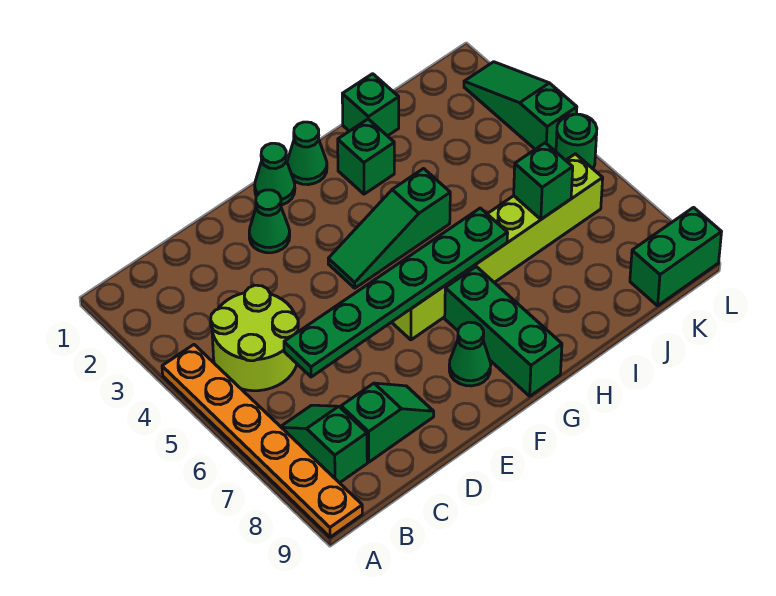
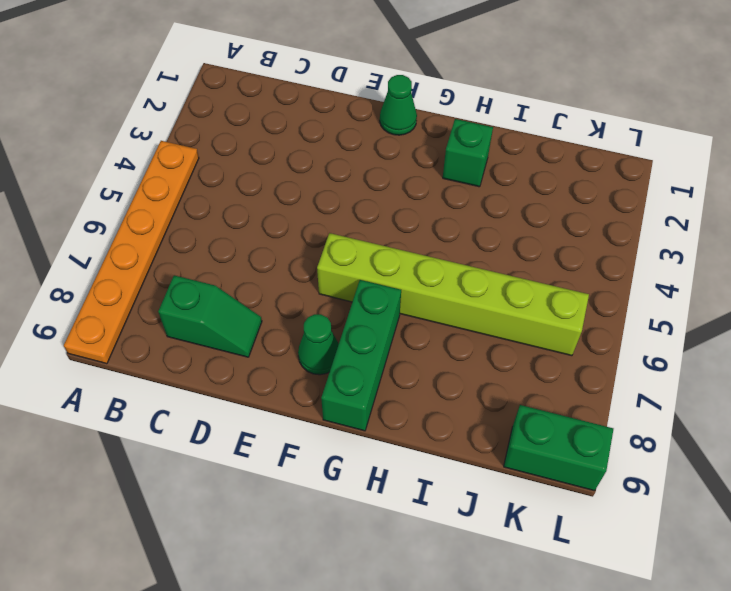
none -> lime round brick B4:C5 level 1
none -> green slope B7:B8 level 1 top 8
none -> green cone E2 level 1

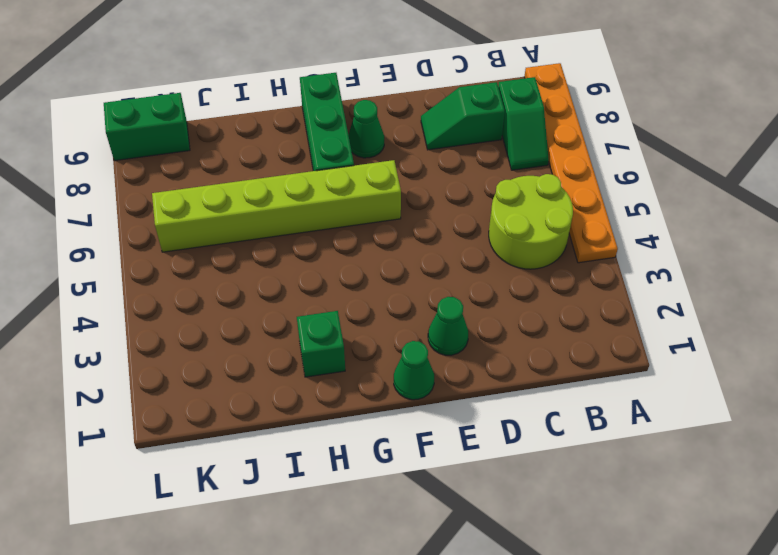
none -> green slope F4:H4 level 1 top H
none -> green cone G1 level 1
none -> green brick I1 level 1

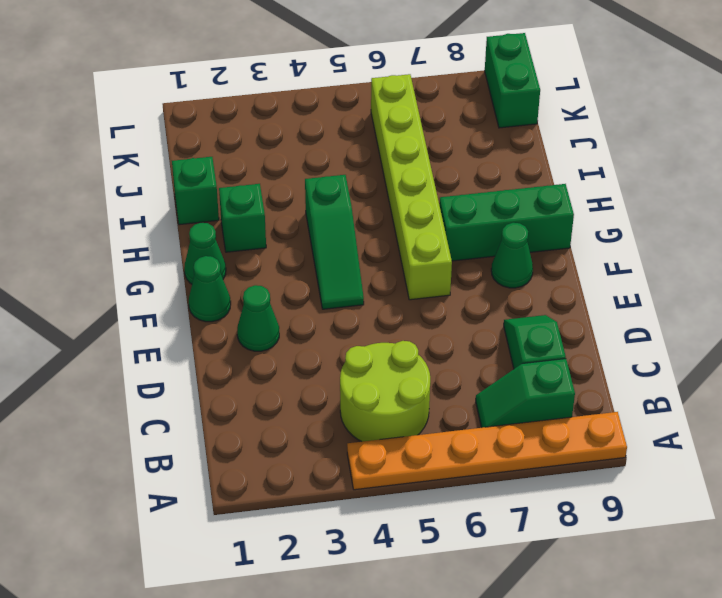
none -> green slope L2:L4 level 1 top 4
none -> green round brick L5 level 1
none -> green plate C6:H6 level 2

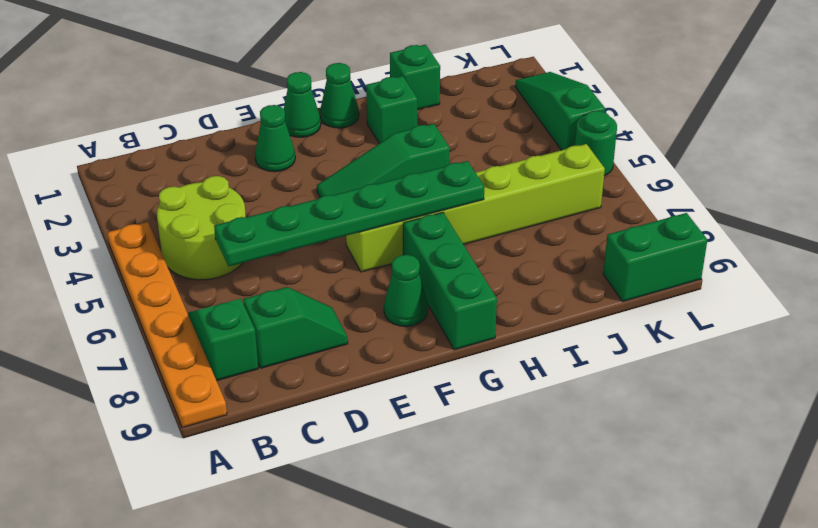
none -> green brick J6 level 2

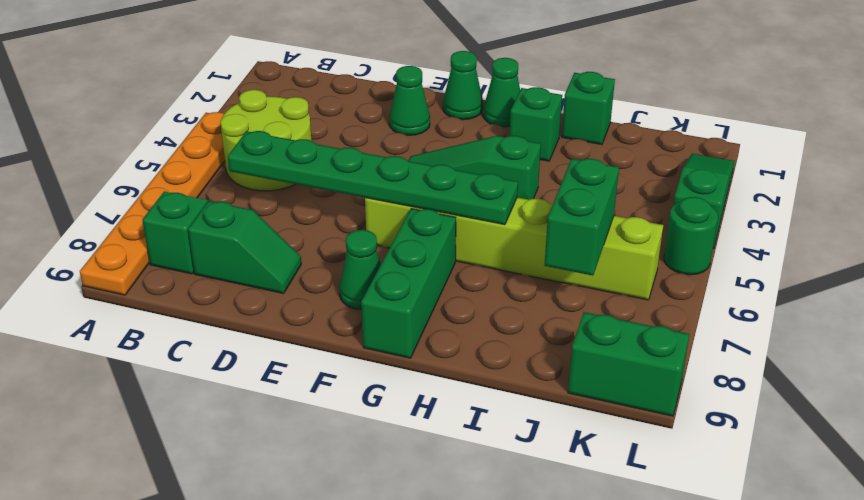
green brick J6:J7 level 2 -> green brick J6 level 2

